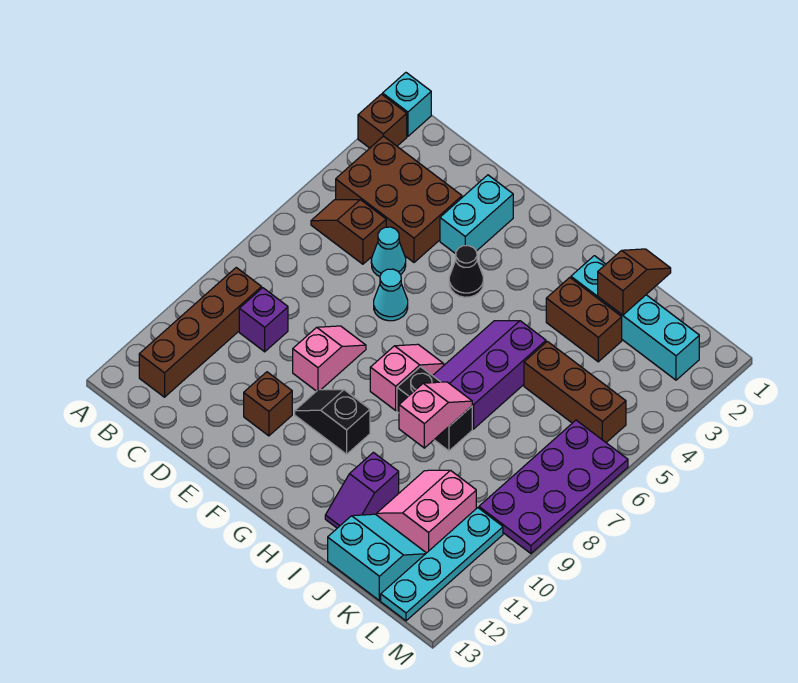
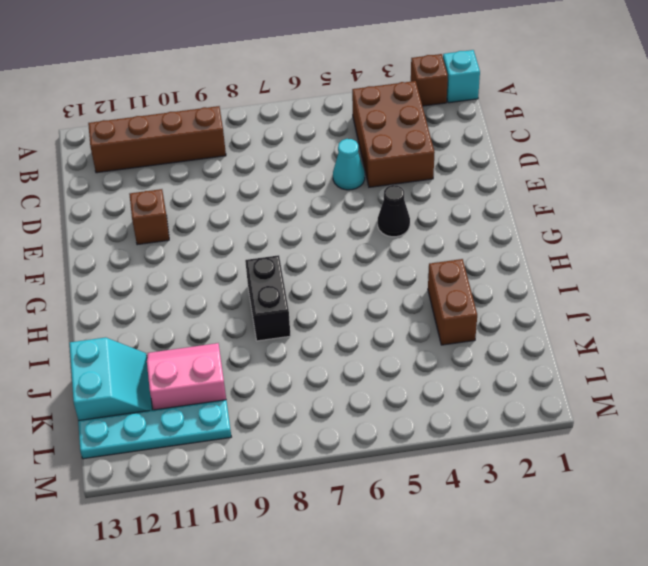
none -> brown slope B5:C5 level 1 top C
none -> purple brick C9 level 1
none -> cyan brick E2:E3 level 1

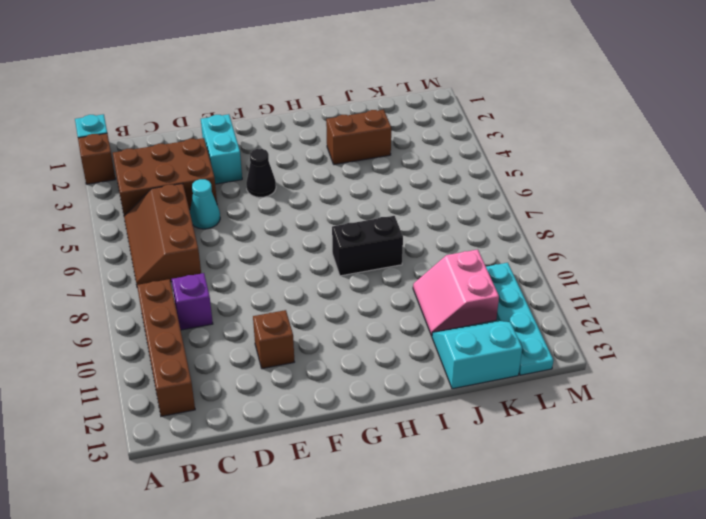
brown slope B5:C7 level 1 top C -> brown slope B5:C5 level 1 top C
none -> cyan cone E6 level 1
none -> pink slope E8:E9 level 1 top 9
none -> black slope F10:G10 level 1 top G

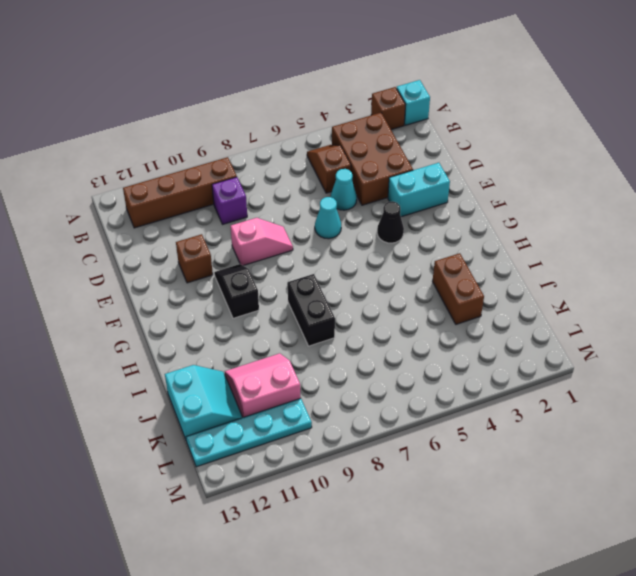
none -> pink slope G7:G8 level 1 top 8
none -> purple slope H5:I7 level 1 top I
none -> cyan brick I2:L2 level 1

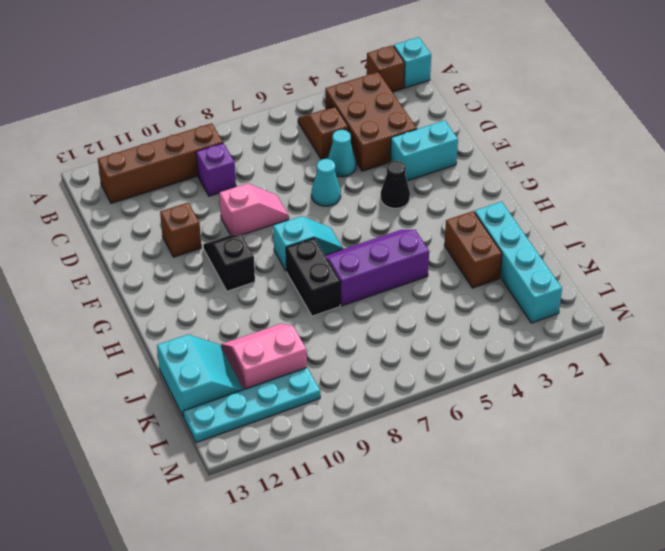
cyan slope G7:G8 level 1 top 8 -> pink slope G7:G8 level 1 top 8
none -> purple slope I11:I12 level 1 top 11
none -> brown brick J5:L5 level 1
none -> purple plate L6:M9 level 1

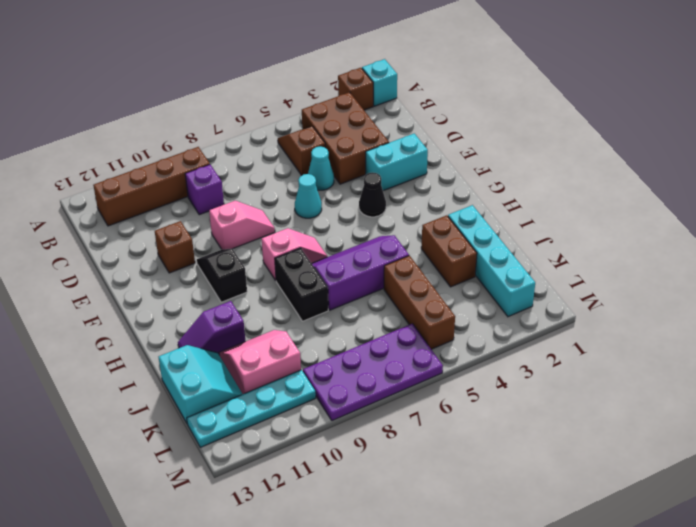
none -> pink slope I8:I9 level 2 top 9
none -> brown slope J1:J2 level 2 top 2

